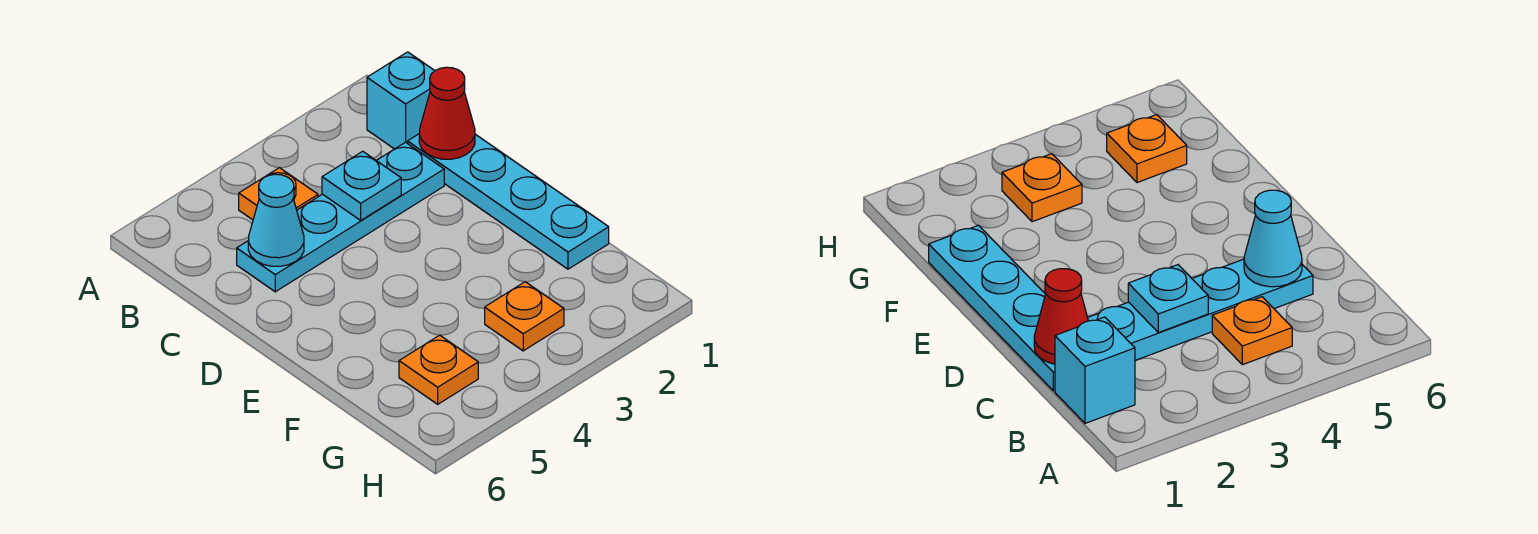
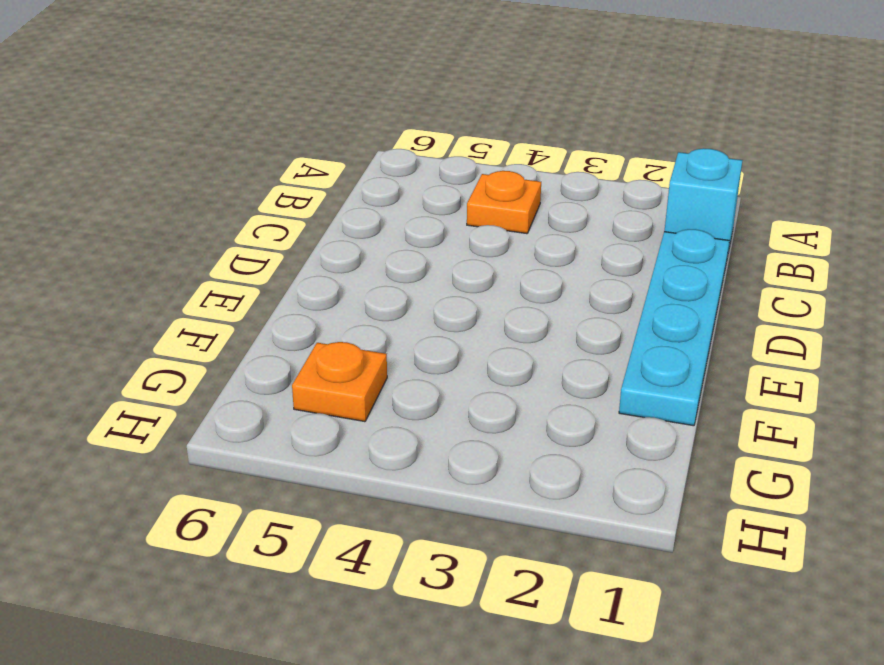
none -> cyan plate C2:C5 level 1
none -> orange plate G3 level 1

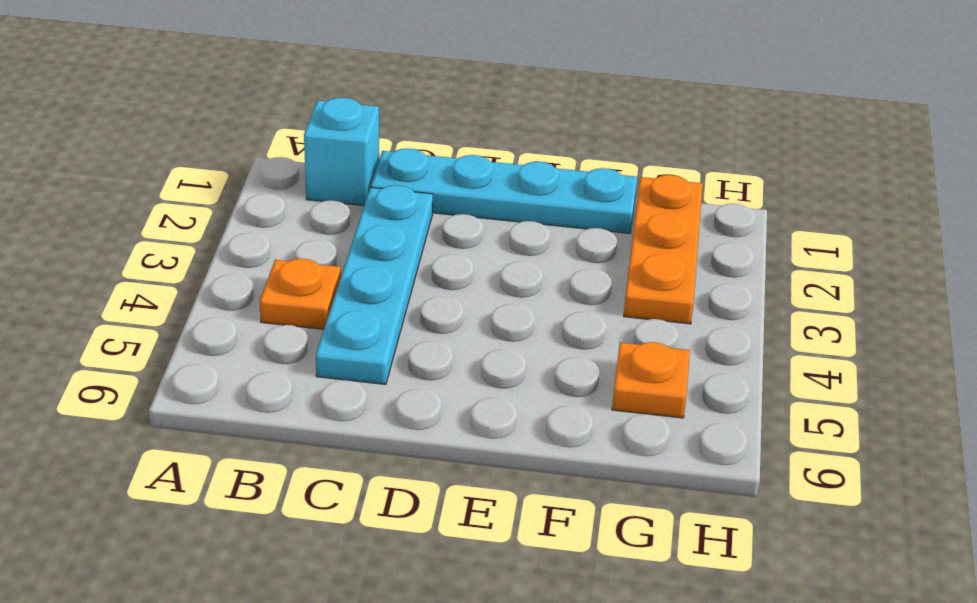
orange plate G1:G3 level 1 -> orange plate G3 level 1
none -> red cone C1 level 2
none -> cyan plate C3 level 2

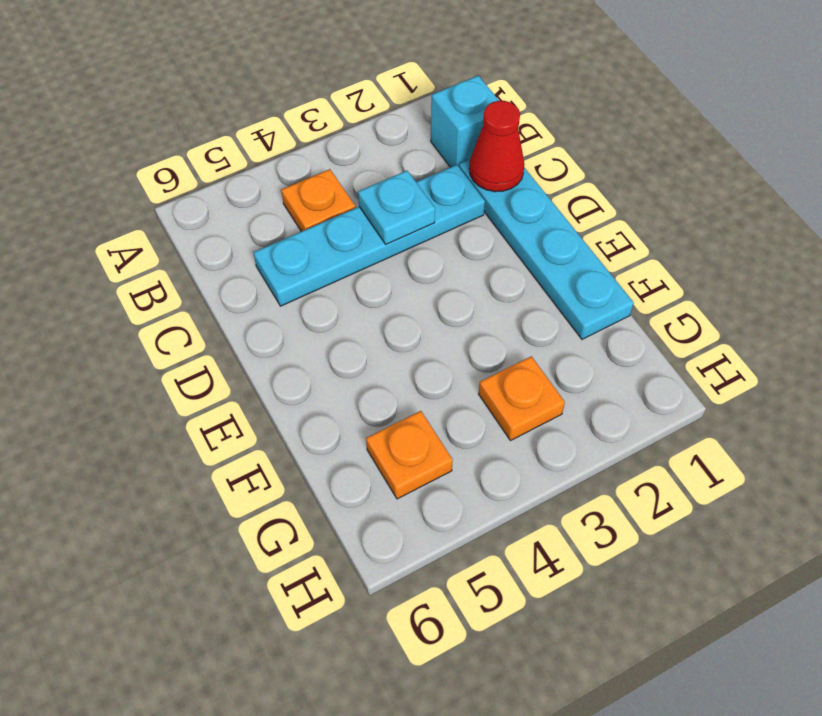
none -> cyan cone C5 level 2

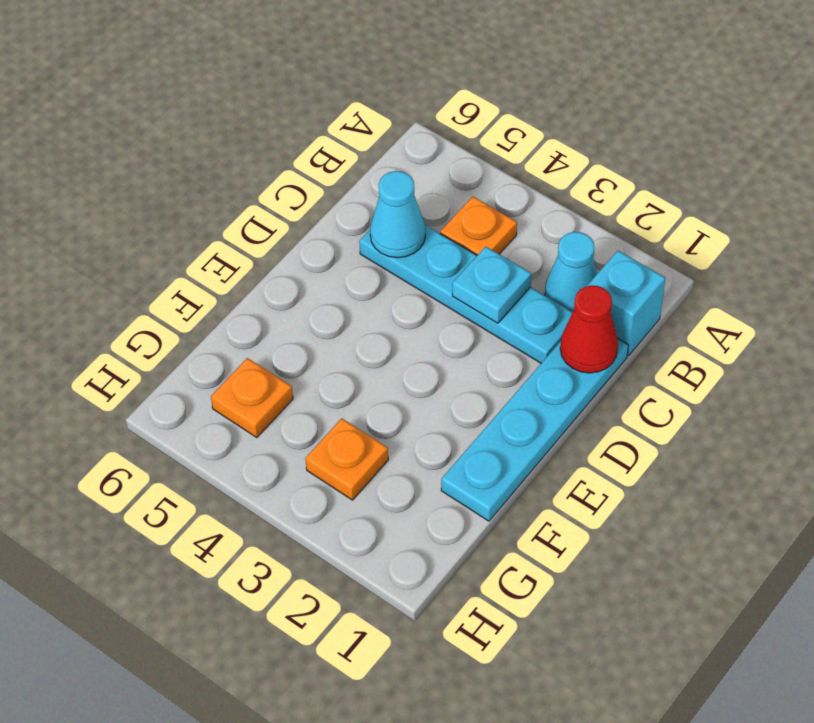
cyan cone B2 level 1 -> none

